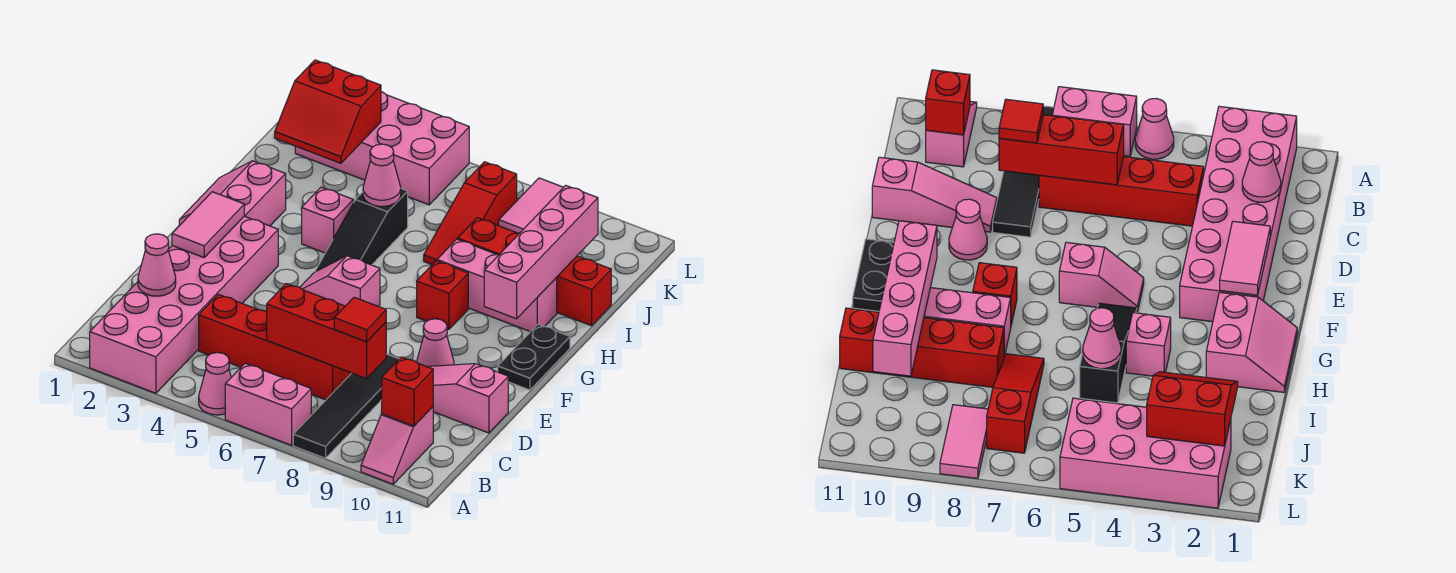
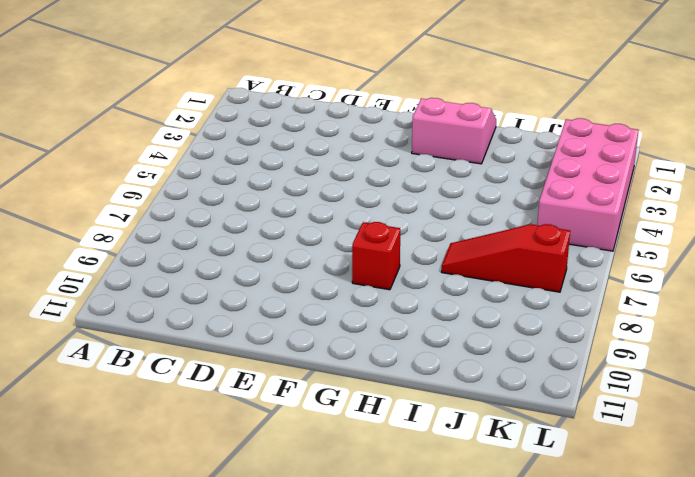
none -> pink brick A2:F3 level 1
none -> pink cone A5 level 1
none -> pink brick A6:A7 level 1

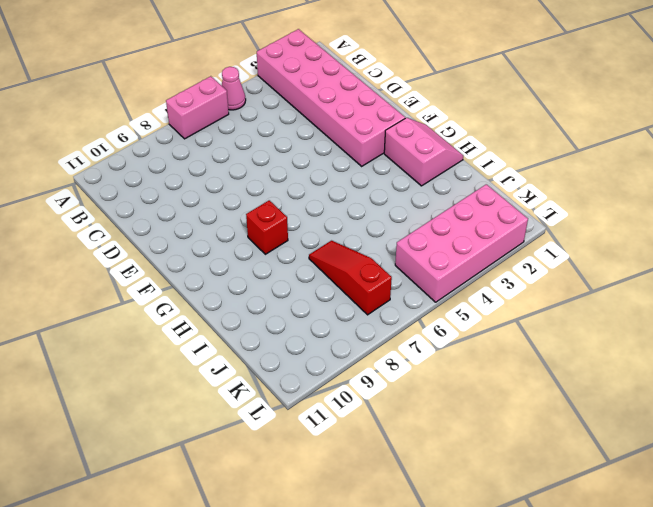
none -> black tile A8:D8 level 1
none -> pink slope A10:B10 level 1 top B
none -> red brick C4:C7 level 1

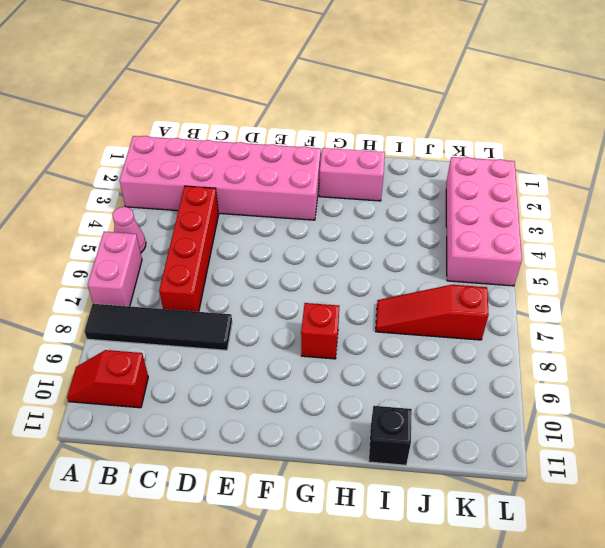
red slope A10:B10 level 1 top B -> pink slope A10:B10 level 1 top B
black brick I11 level 1 -> red brick I8:I11 level 1
none -> pink slope D9:D11 level 1 top 11
none -> pink cone E9 level 1
none -> pink slope F5:F6 level 1 top 6

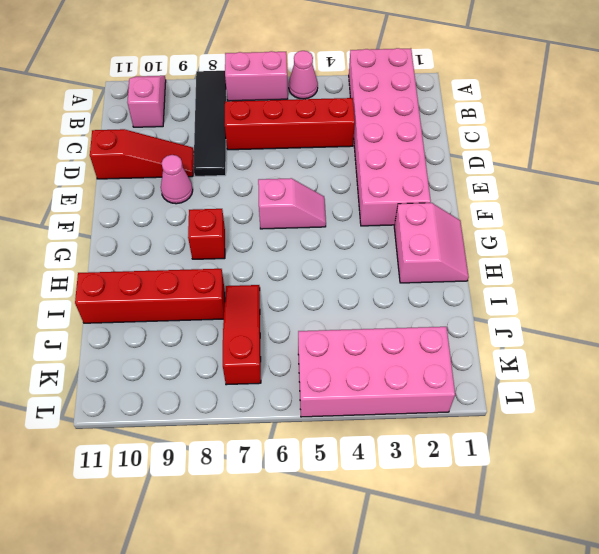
red slope D9:D11 level 1 top 11 -> pink slope D9:D11 level 1 top 11
none -> black plate F11:G11 level 1
none -> black slope G5:I5 level 1 top I
none -> pink brick H4 level 1

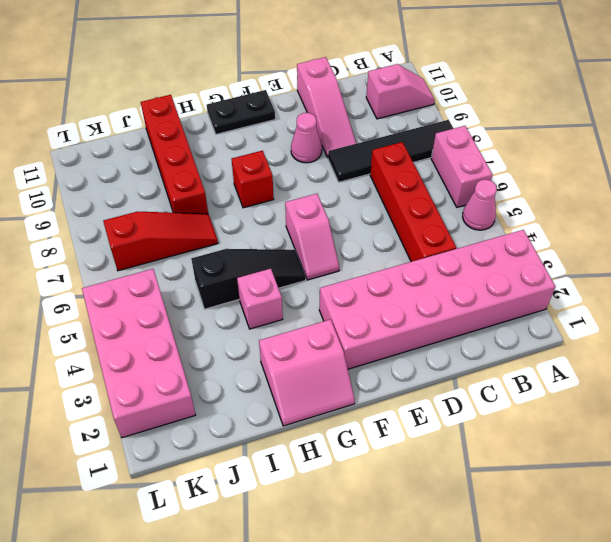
none -> pink brick H8:H10 level 1
none -> pink tile K8:L8 level 1
none -> red brick B10 level 2

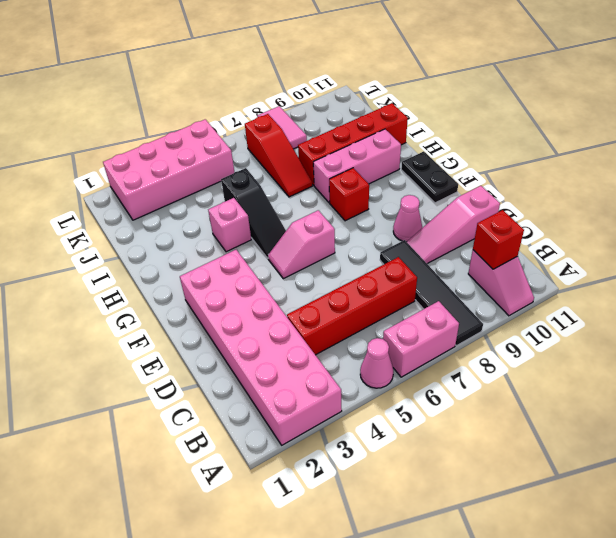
none -> pink slope G1:H2 level 1 top 2
none -> pink cone C2 level 2
none -> red brick C6:C8 level 2

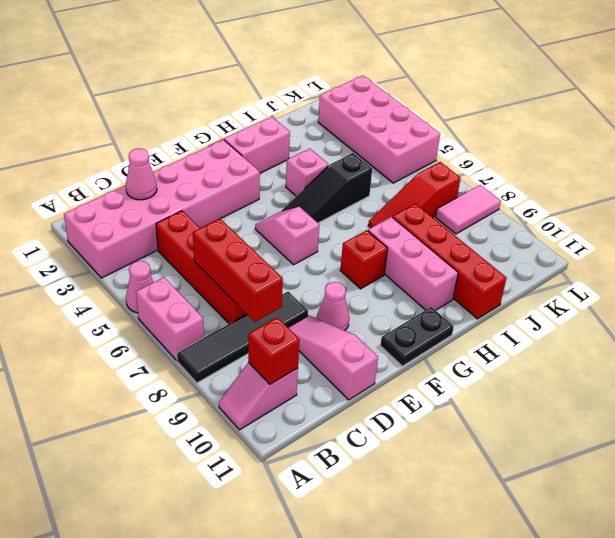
none -> pink tile E2:F2 level 2
none -> pink brick G10:J10 level 2
none -> pink cone I5 level 2

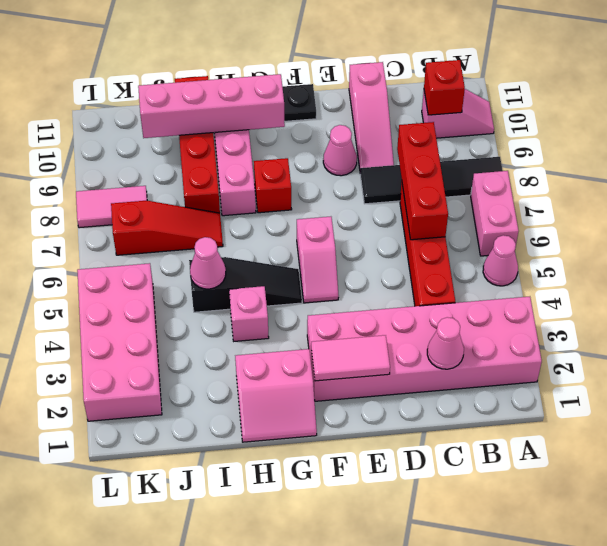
none -> red slope J2:K3 level 2 top K
none -> red tile C8 level 3

